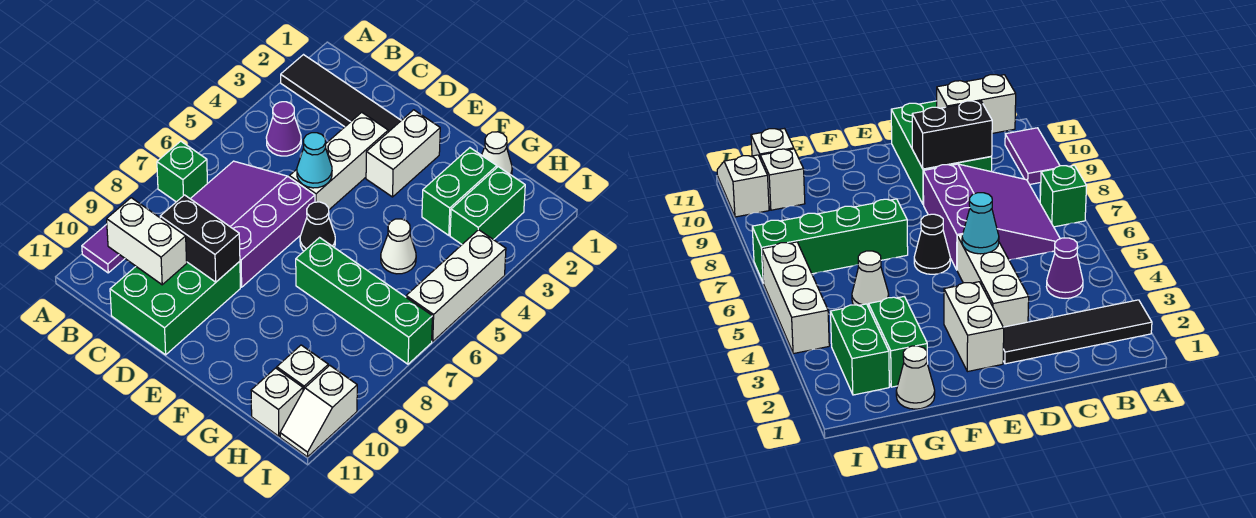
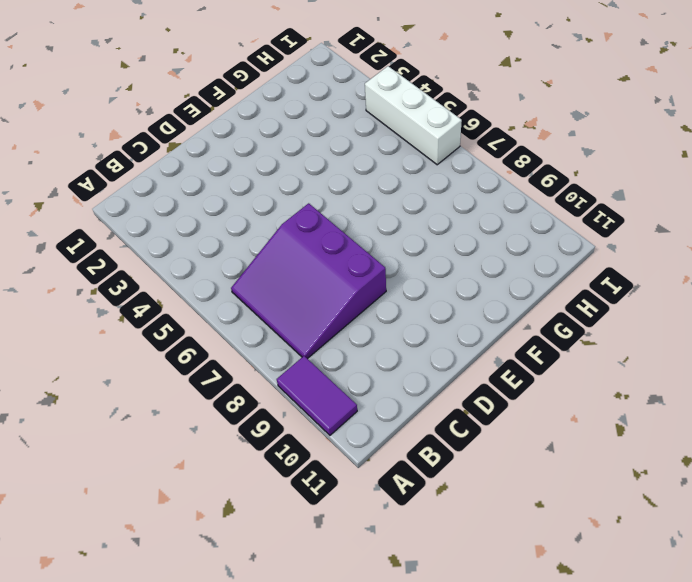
none -> black tile A2:D2 level 1
none -> green brick A7 level 1
none -> purple cone B4 level 1

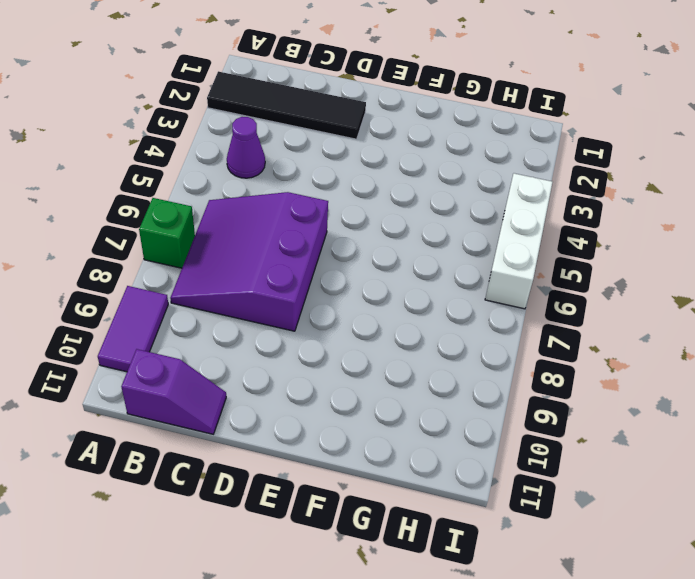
purple slope B11:C11 level 1 top B -> green brick C9:D11 level 1
none -> white brick D3:D5 level 1
none -> white brick E2:E3 level 1
none -> black cone E6 level 1

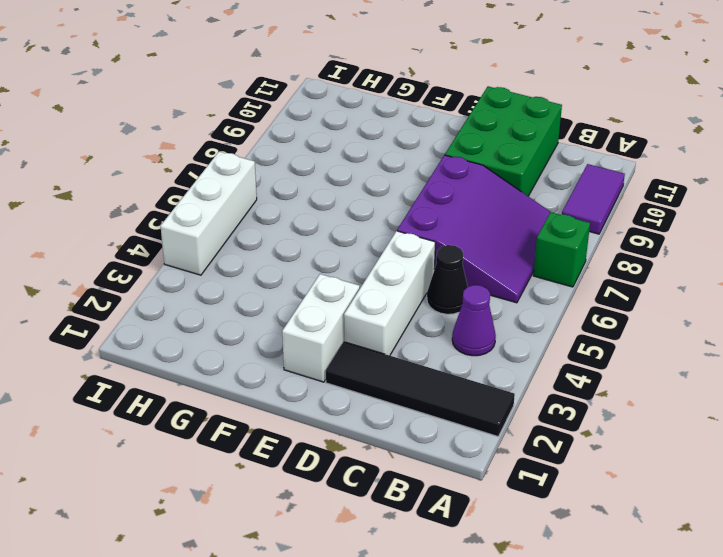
black cone C5 level 1 -> black cone E6 level 1
none -> green brick F7:I7 level 1
none -> white cone G1 level 1
none -> green brick G2:G3 level 1

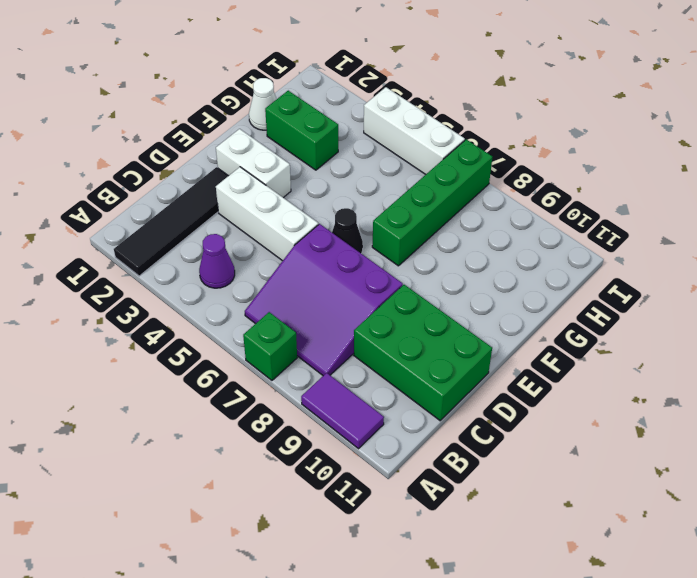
none -> white cone G5 level 1
none -> green brick H2:H3 level 1
none -> white brick H10 level 1

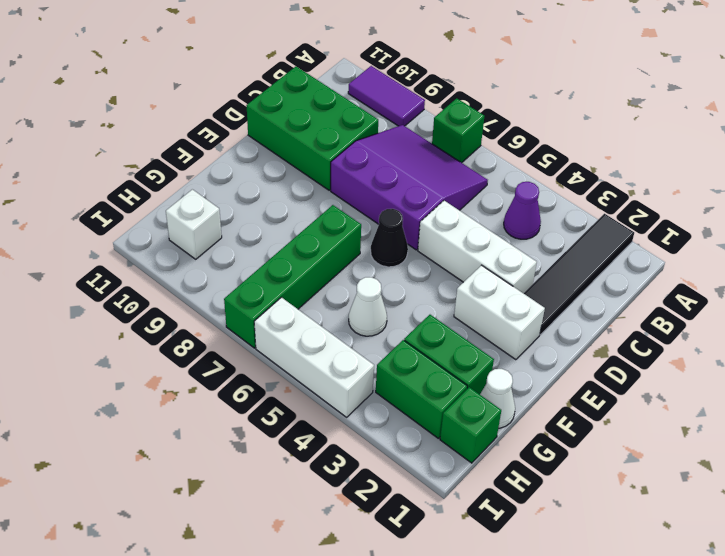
green brick H1 level 1 -> none
none -> white brick H11 level 1
none -> white slope I10:I11 level 1 top 10
none -> white brick B10:C10 level 2

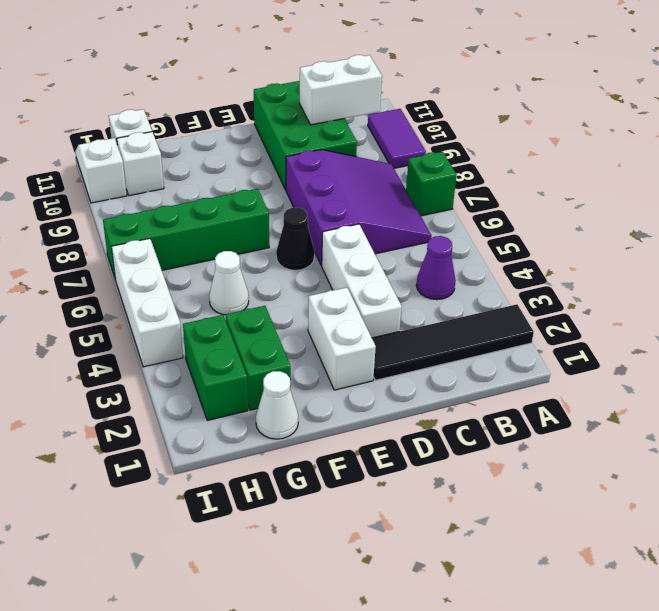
none -> black brick C9:D9 level 2
none -> cyan cone D5 level 2

